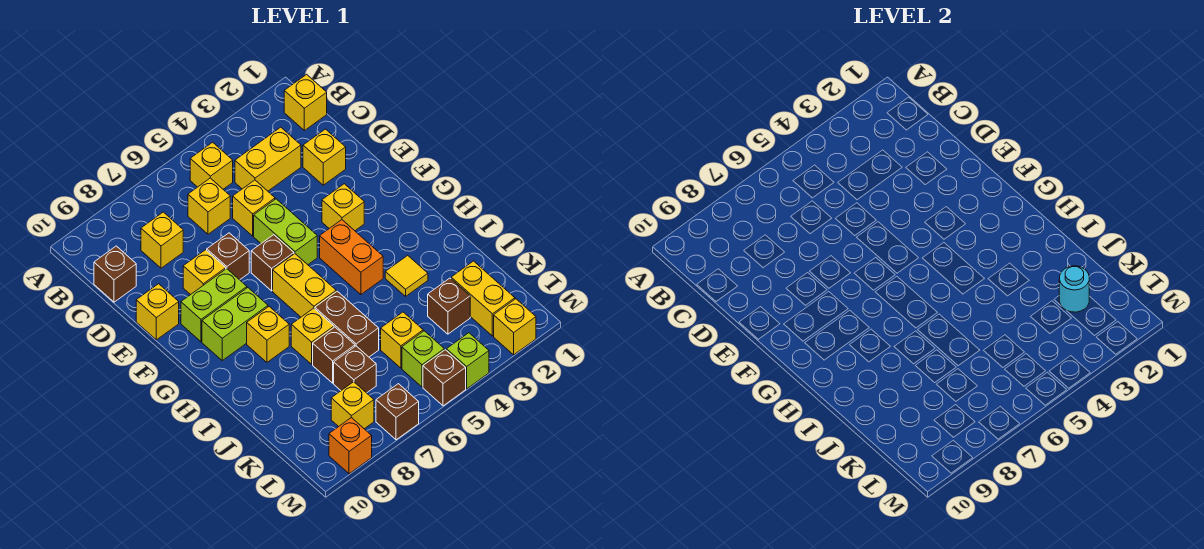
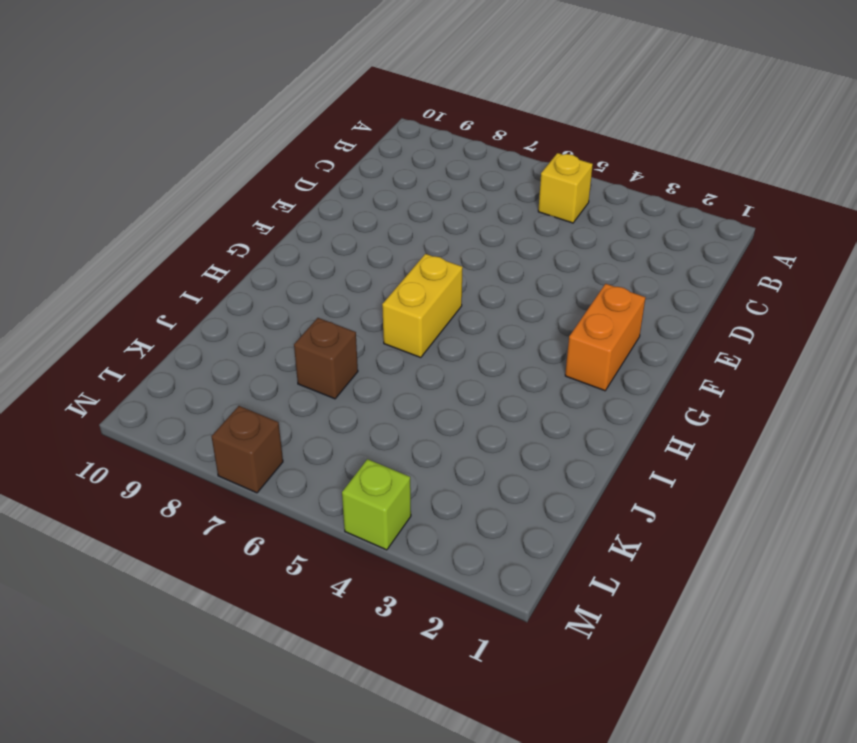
orange brick F2:G2 level 1 -> orange brick G4:H4 level 1
none -> yellow brick B1 level 1
none -> yellow brick C3:C4 level 1
none -> yellow brick C6 level 1
none -> yellow brick C8 level 1

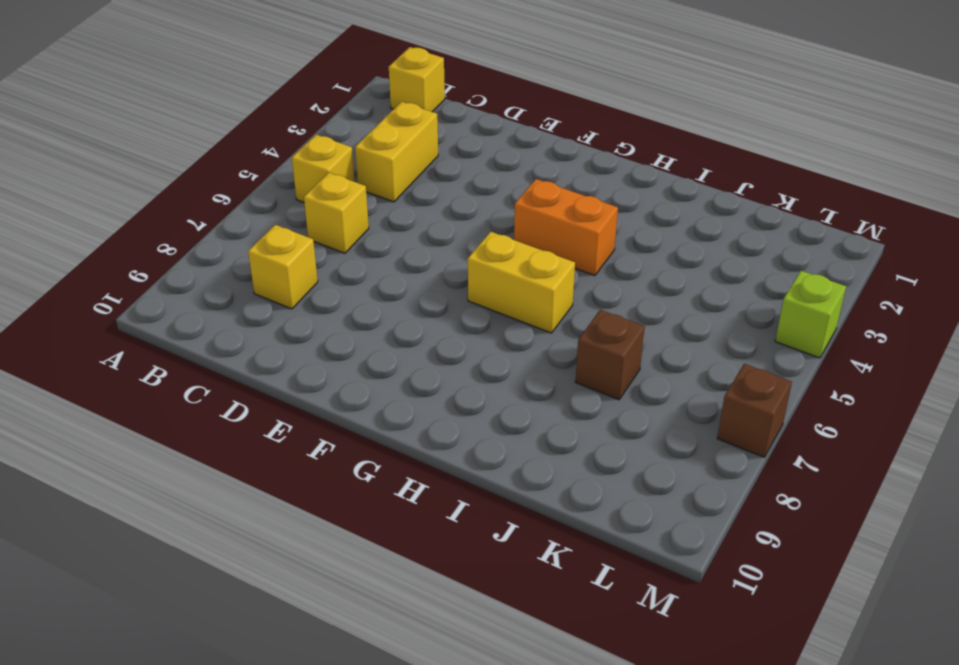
none -> brown brick C10 level 1
none -> yellow brick D2 level 1
none -> yellow brick D5 level 1
none -> lime brick E5:F5 level 1

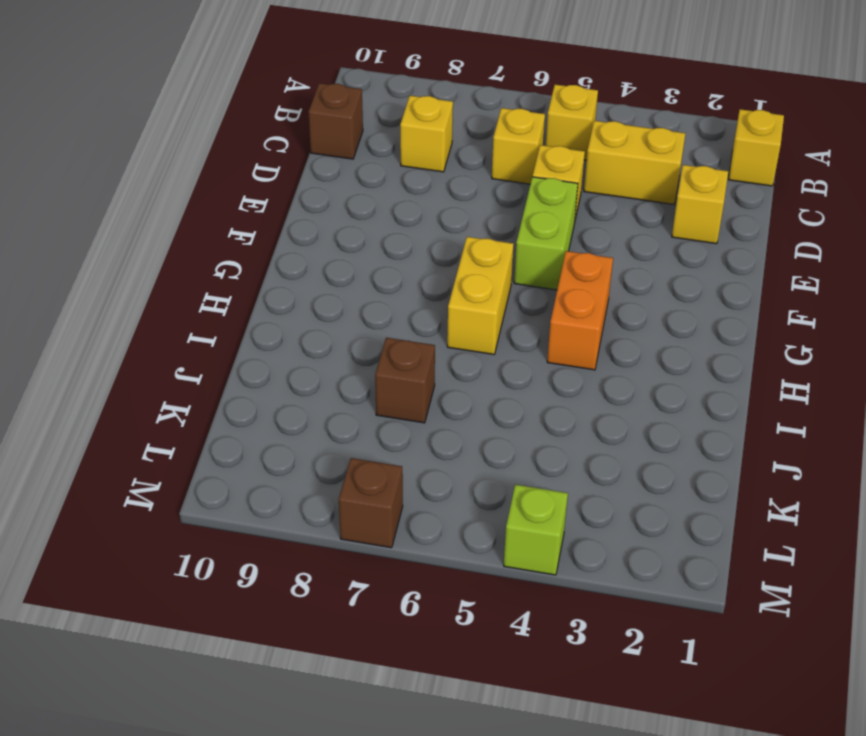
none -> brown brick E7 level 1
none -> yellow brick E8 level 1
none -> yellow brick E10 level 1
none -> yellow brick F3 level 1

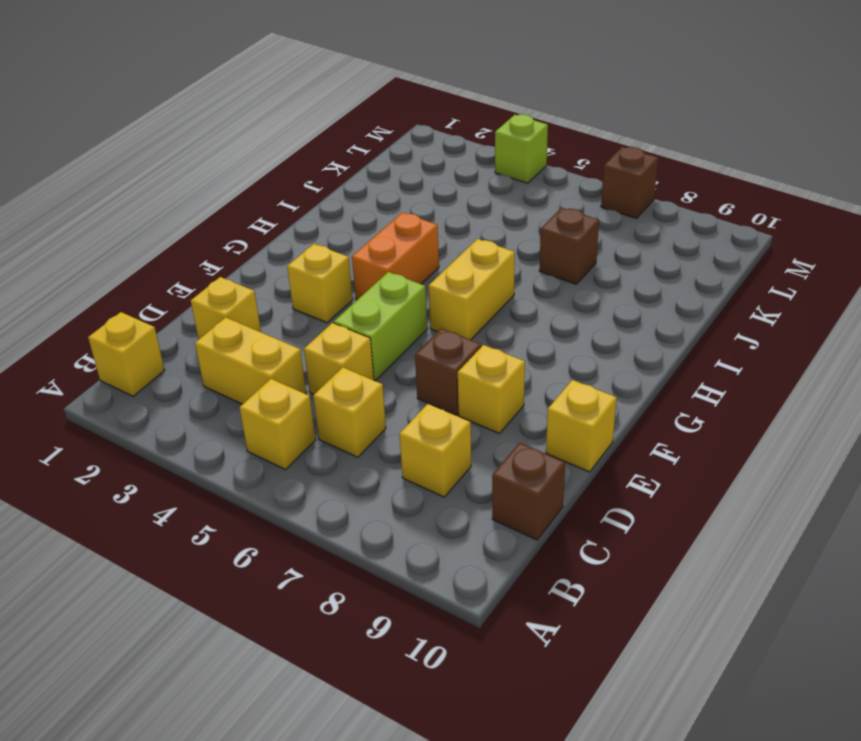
none -> brown brick F6 level 1
none -> lime brick F8:F9 level 1
none -> lime brick G8:G9 level 1
none -> yellow brick H8 level 1

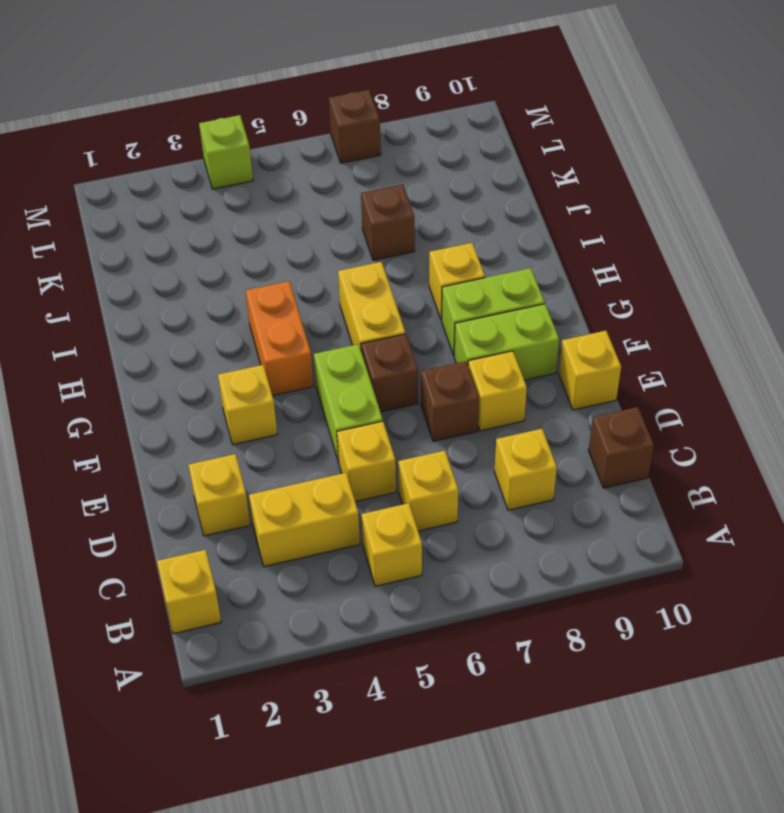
none -> yellow tile I3 level 1
none -> brown brick I6:J6 level 1
none -> yellow brick I7 level 1
none -> yellow brick K2:L2 level 1

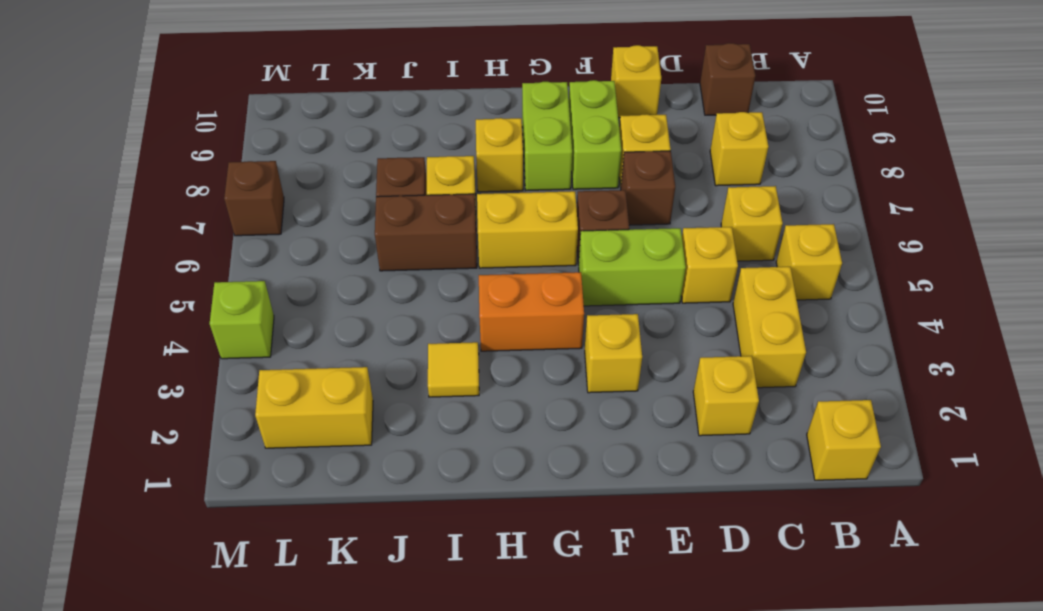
none -> brown brick K3 level 1
none -> yellow brick K5 level 1
none -> brown brick K7 level 1
none -> lime brick L5 level 1

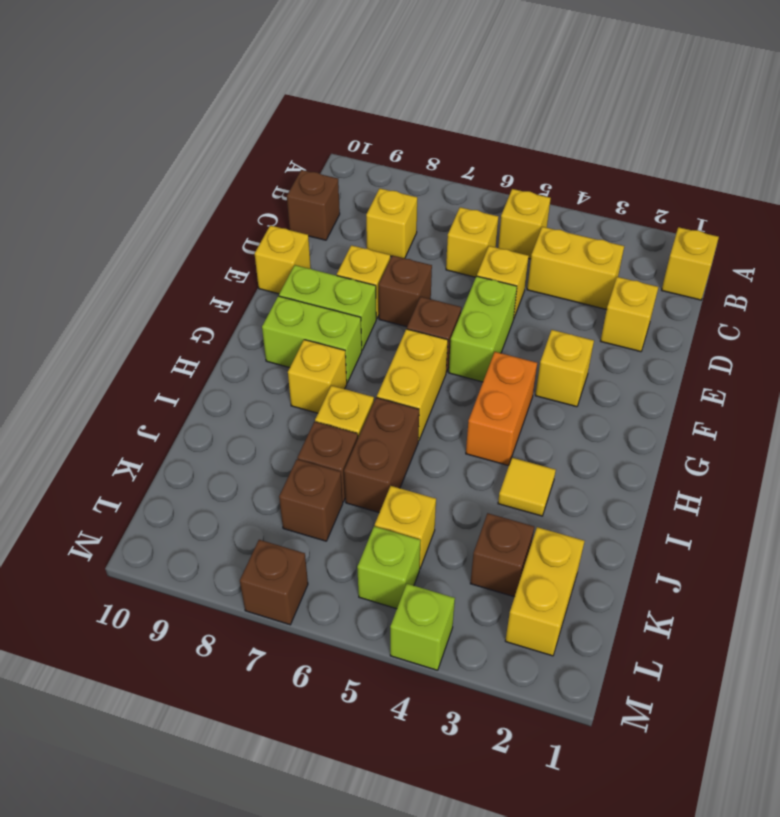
none -> yellow brick L8 level 1
none -> yellow brick M2 level 1
none -> brown brick M5 level 1
none -> orange brick M9 level 1

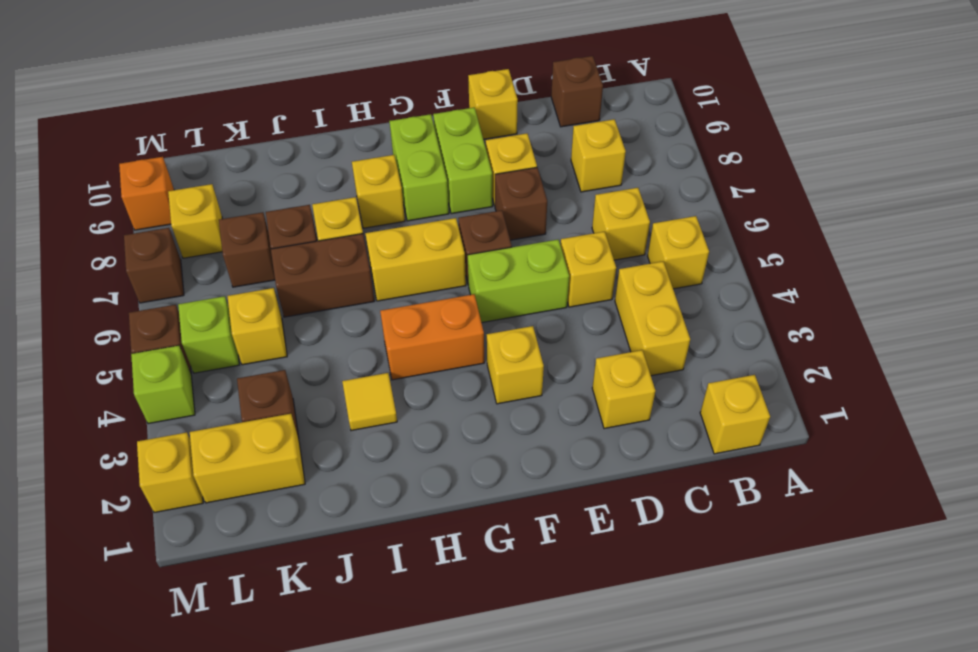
none -> cyan round brick K2 level 2

